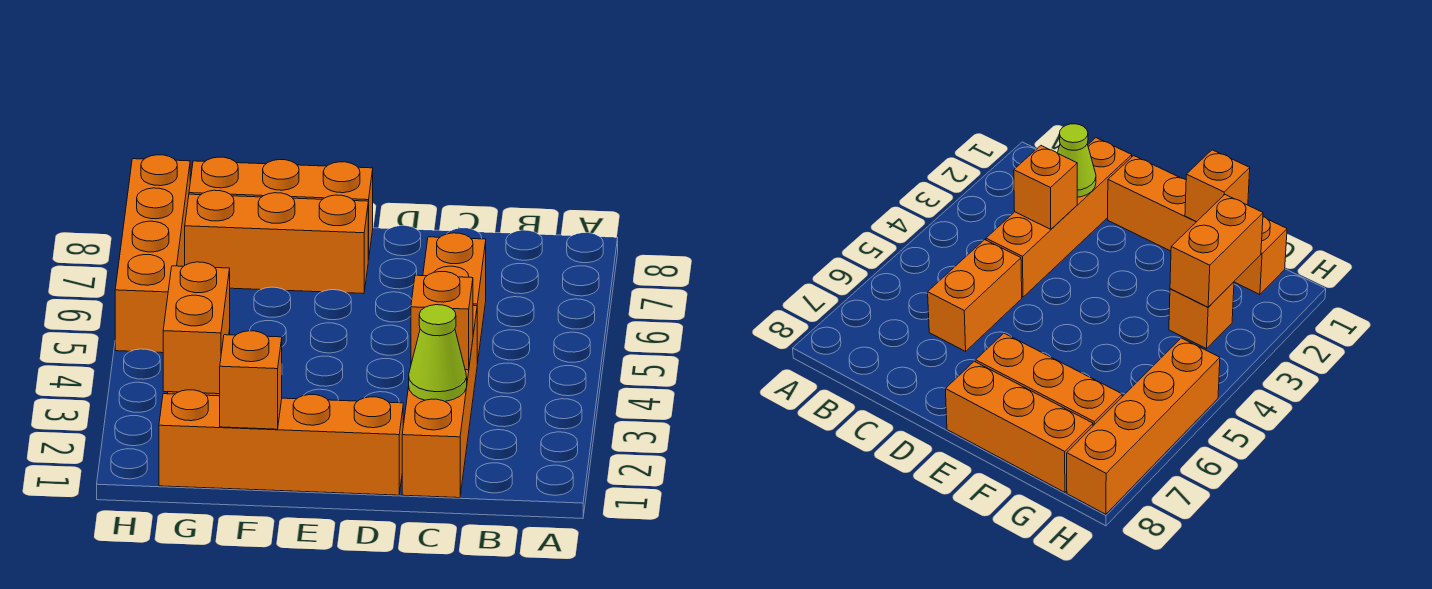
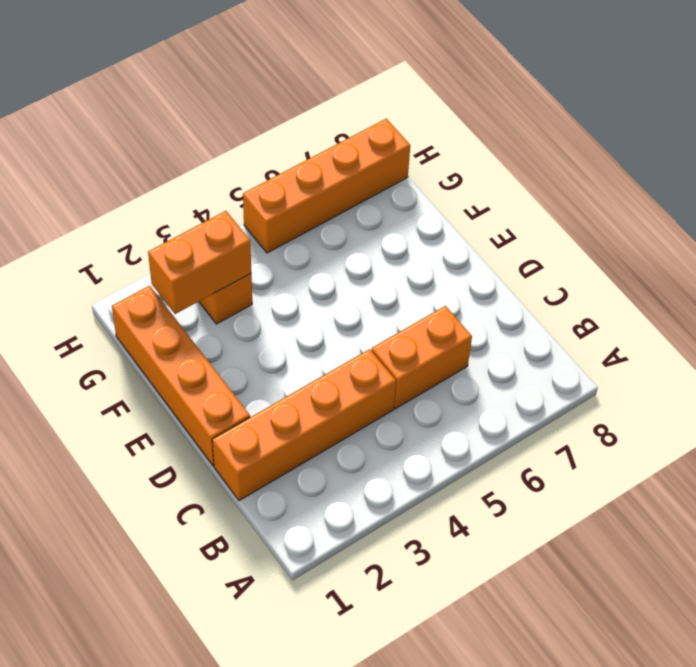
none -> orange brick E7:G7 level 1
none -> orange brick E8:G8 level 1

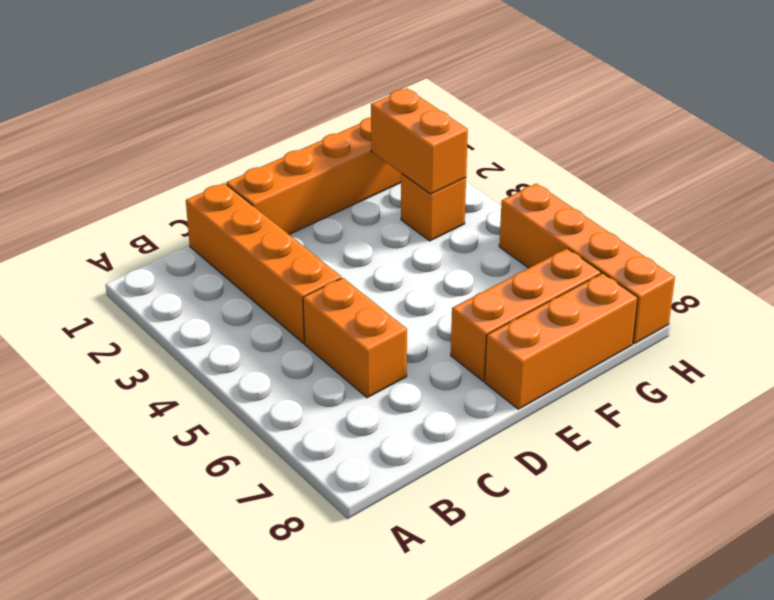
none -> lime cone C2 level 2
none -> orange brick C3 level 2

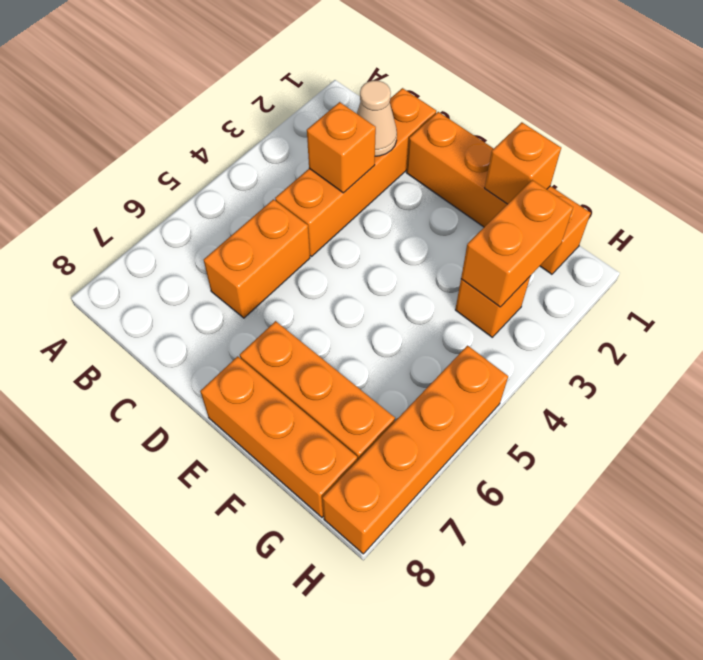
tan cone C2 level 2 -> lime cone C2 level 2

